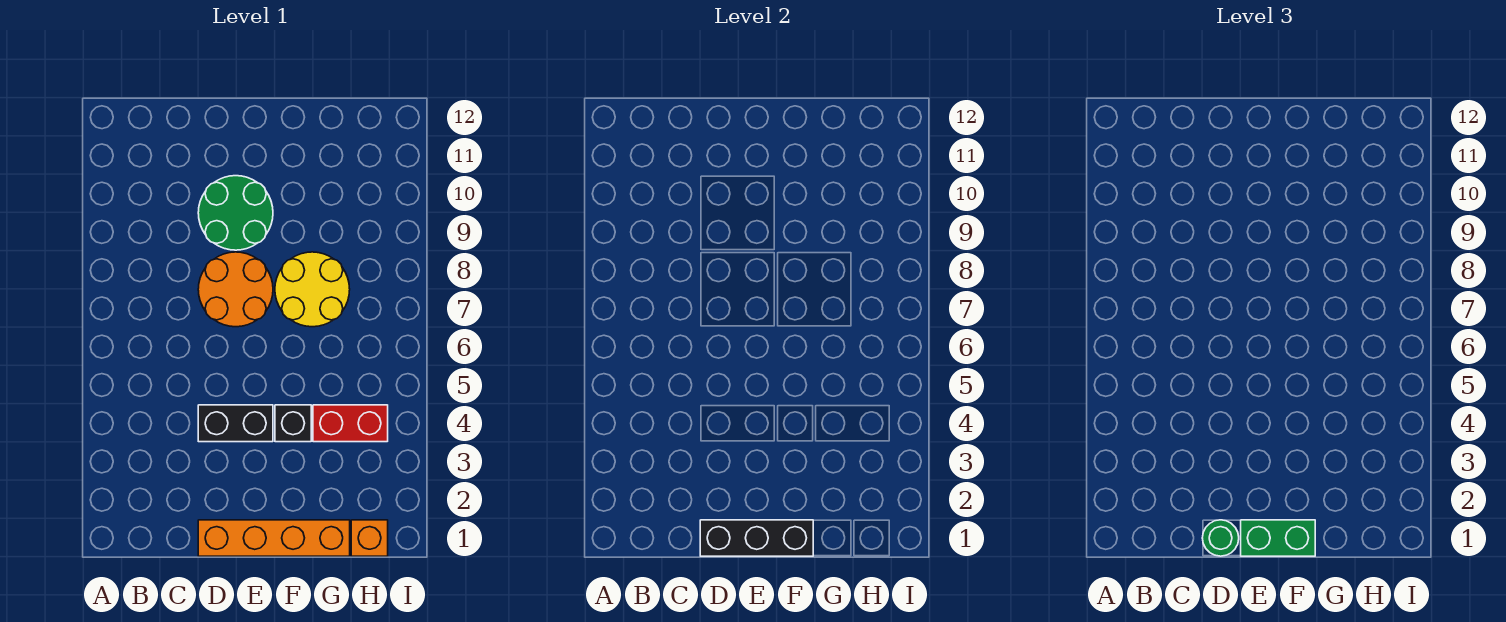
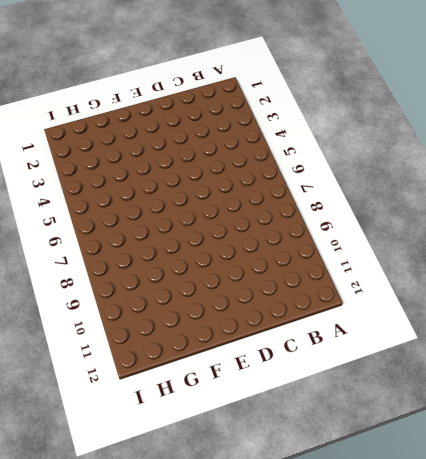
none -> orange brick D1:G1 level 1
none -> black brick D4:E4 level 1

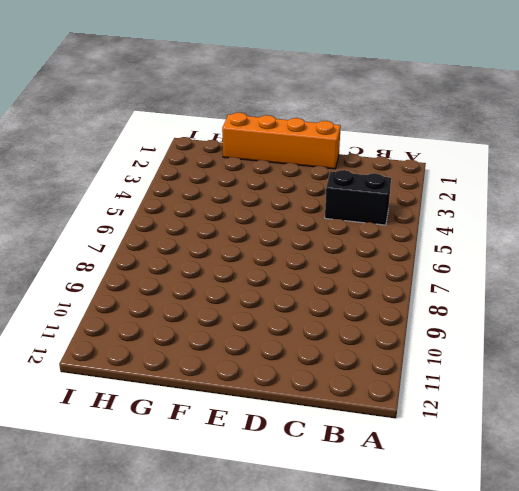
black brick B4:C4 level 1 -> black brick D4:E4 level 1
none -> orange round brick D7:E8 level 1
none -> green round brick D9:E10 level 1

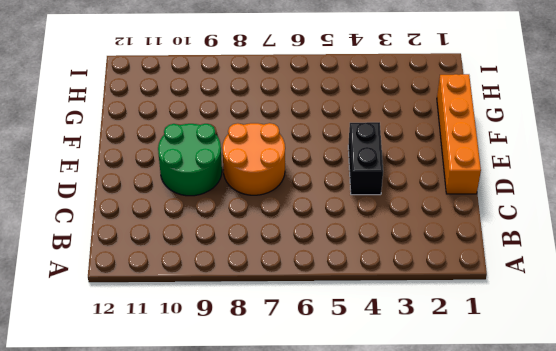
none -> black brick F4 level 1
none -> yellow round brick F7:G8 level 1

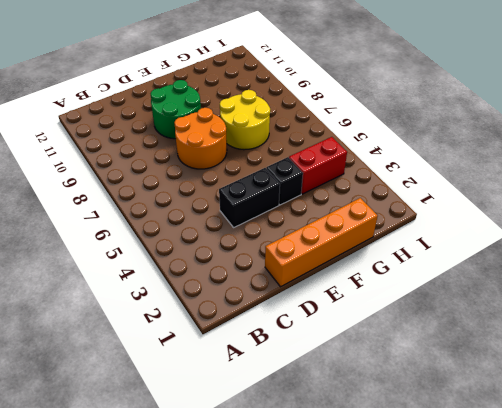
none -> orange brick H1 level 1
none -> black brick D1:F1 level 2

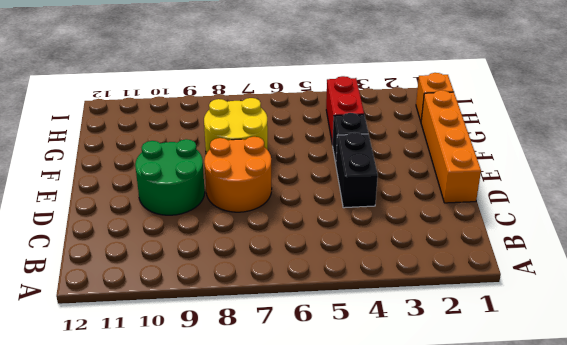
none -> black brick D1:F1 level 2
none -> green round brick D1 level 3

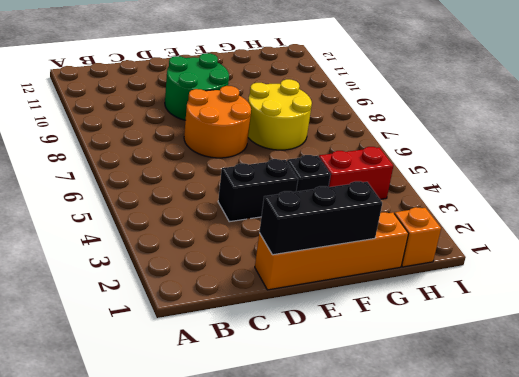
none -> green round brick D1 level 3
none -> green brick E1:F1 level 3

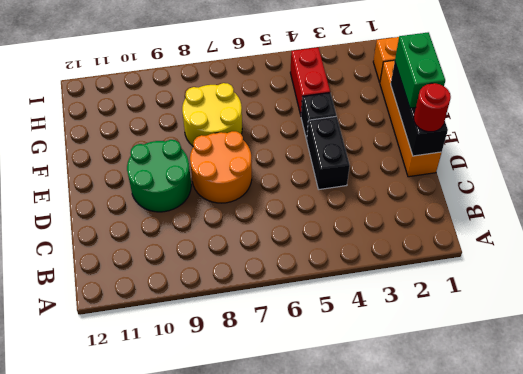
red round brick D1 level 3 -> green round brick D1 level 3

